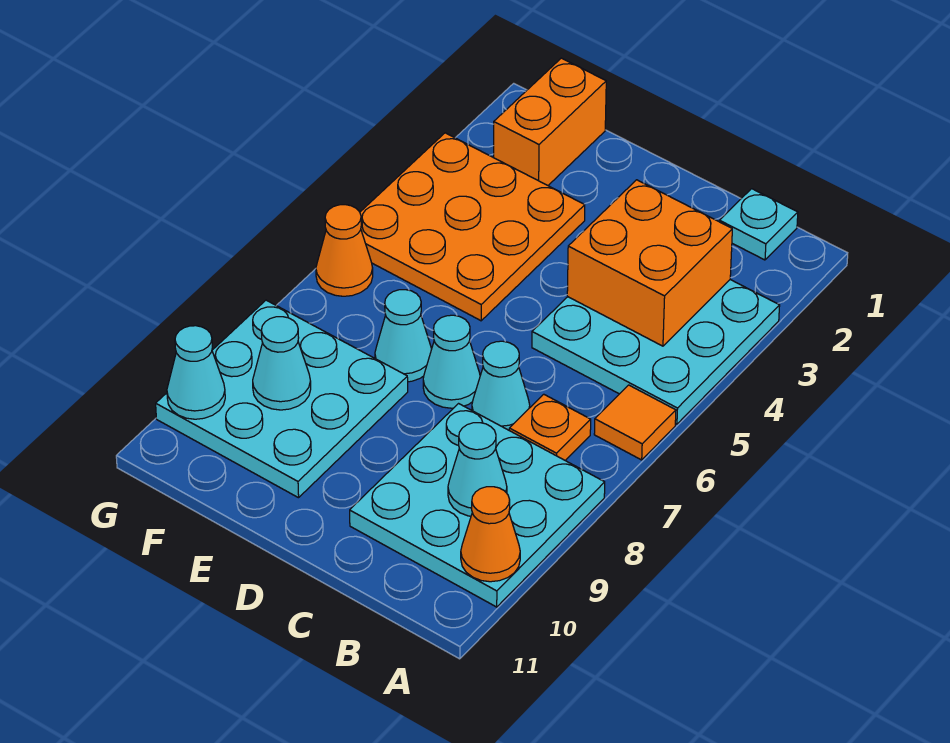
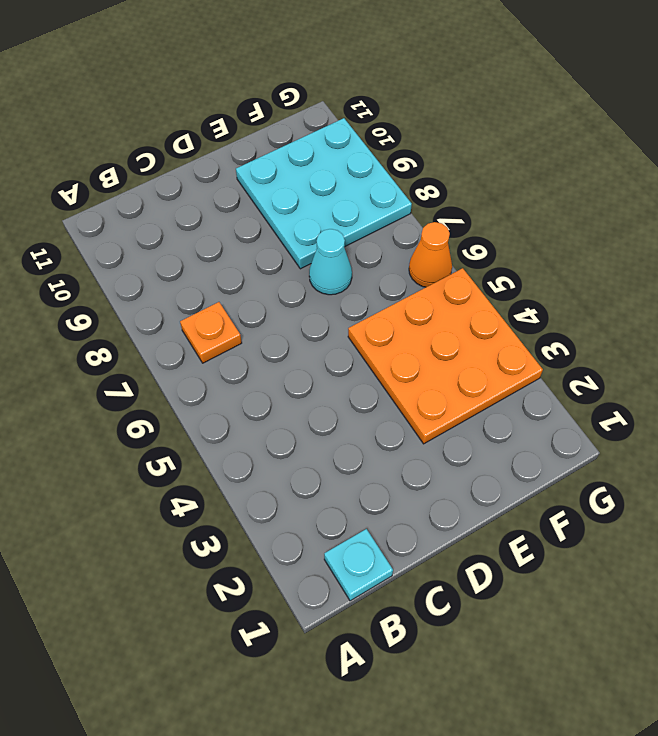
none -> cyan plate A3:C5 level 1
none -> orange tile A6 level 1
none -> cyan plate A8:C10 level 1

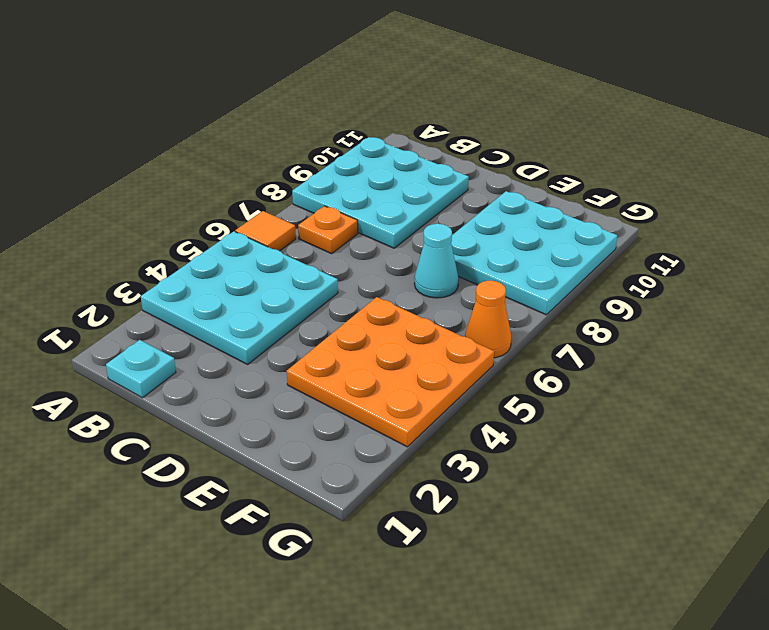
none -> cyan cone C7 level 1
none -> cyan cone D7 level 1
none -> orange brick F1:F2 level 1

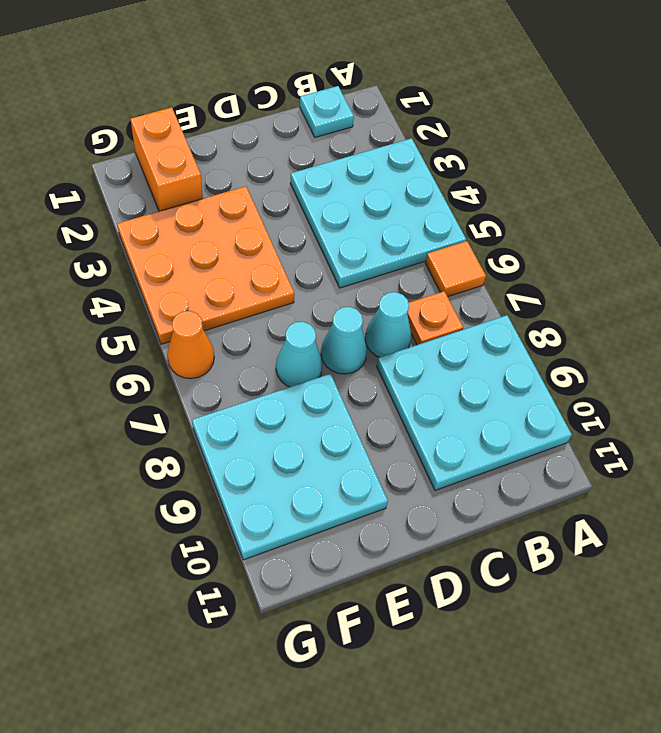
none -> orange cone A10 level 2
none -> orange brick B3:C4 level 2
none -> cyan cone B9 level 2

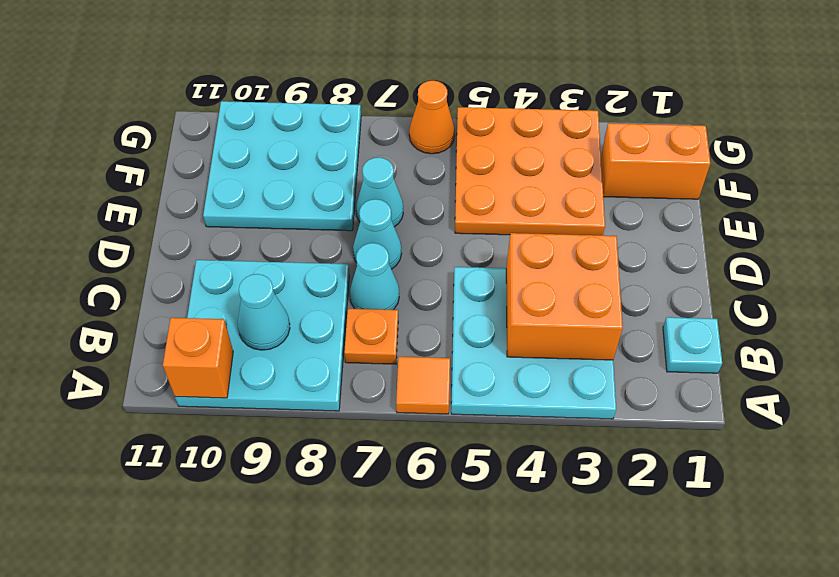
orange brick A10 level 2 -> orange cone A10 level 2
none -> cyan cone F9 level 2
none -> cyan cone G10 level 2

